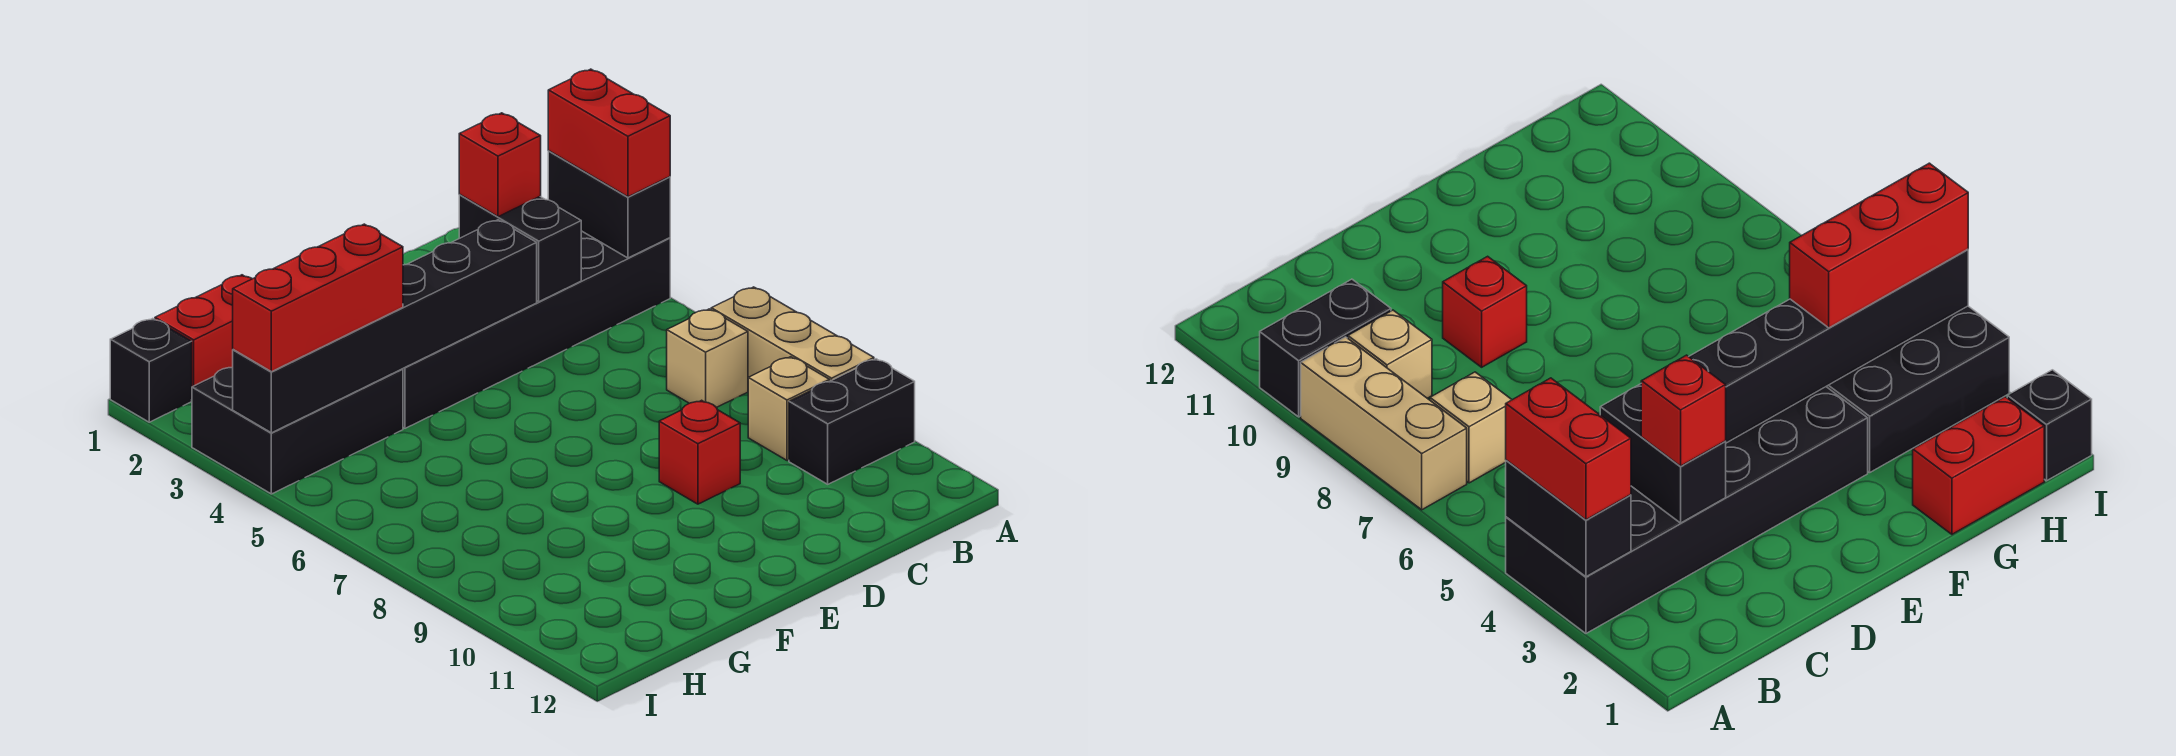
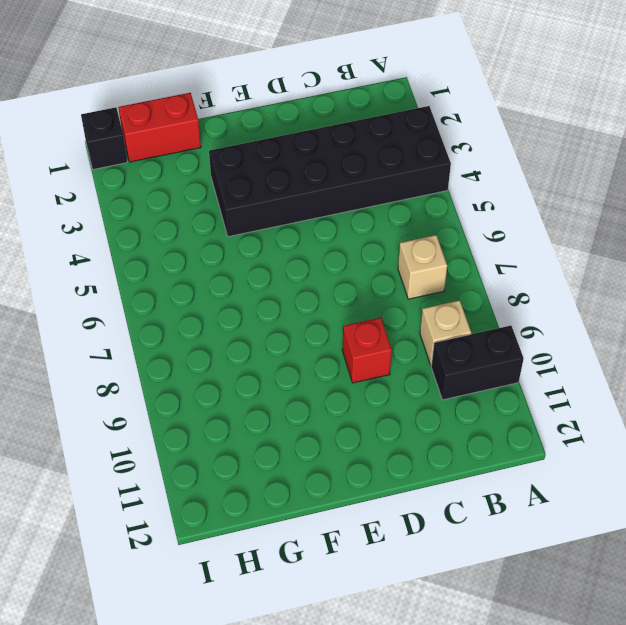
none -> tan brick A7:A9 level 1
none -> black brick G3:I4 level 1
none -> black brick A3:A4 level 2

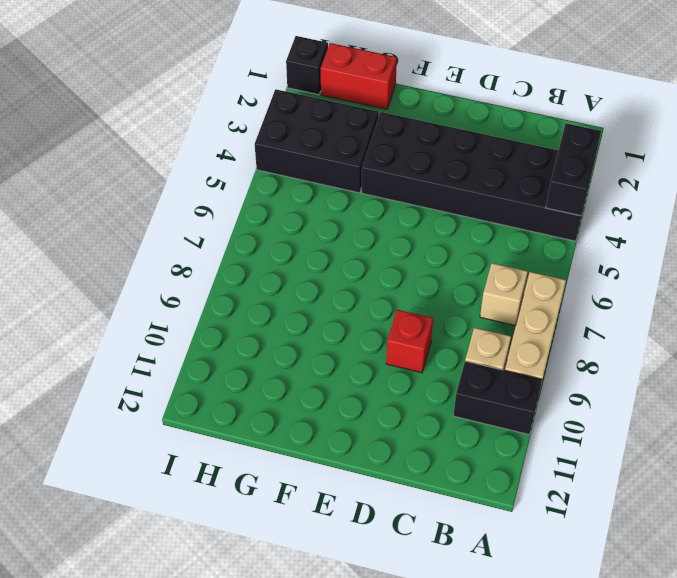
none -> black brick C3:C4 level 2
none -> black brick D4:I4 level 2
none -> red brick A3:A4 level 3

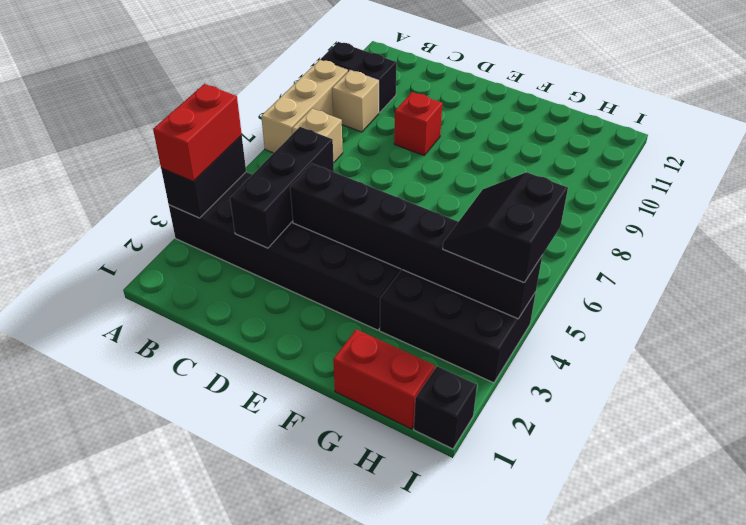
black brick C3:C5 level 2 -> black brick C3:C4 level 2
black slope H4:I5 level 3 top I -> red brick G4:I4 level 3
none -> red brick C3 level 3

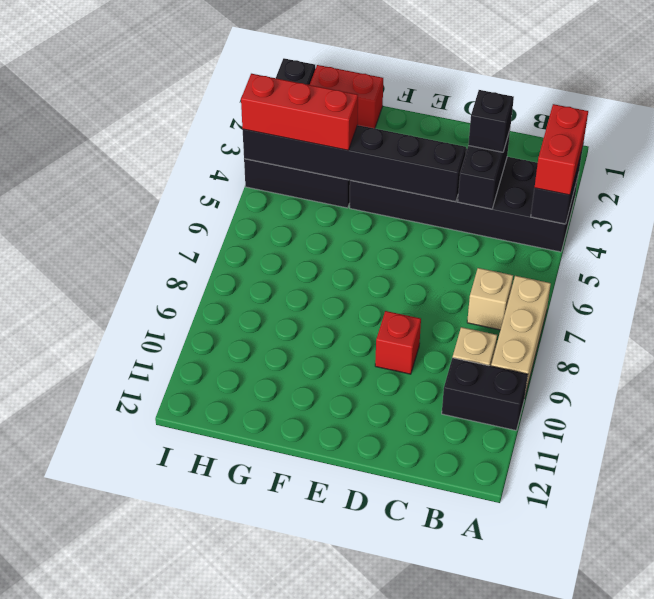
black brick C3 level 3 -> red brick C3 level 3

